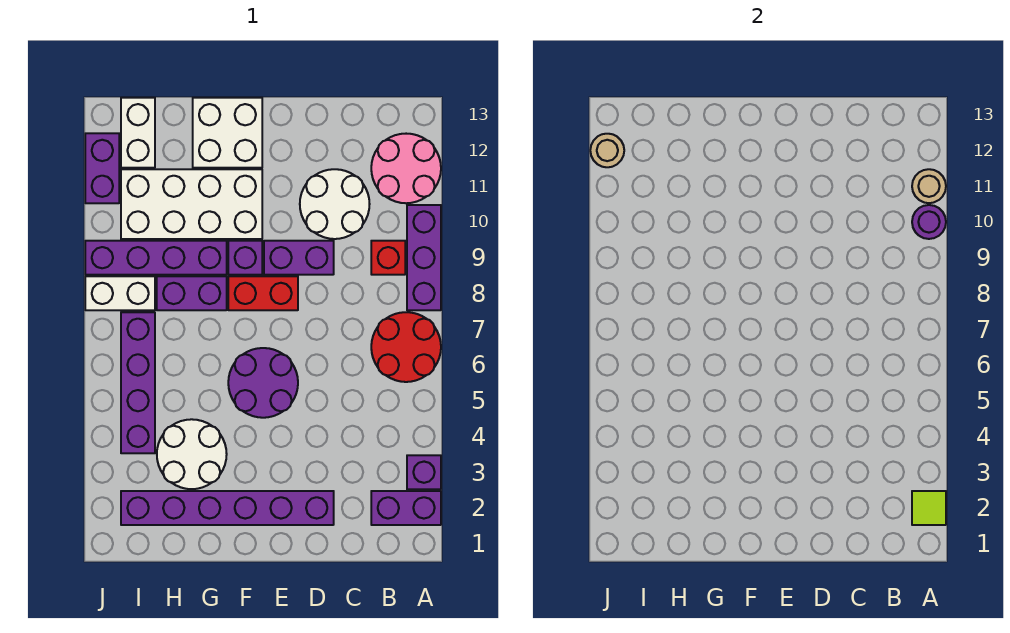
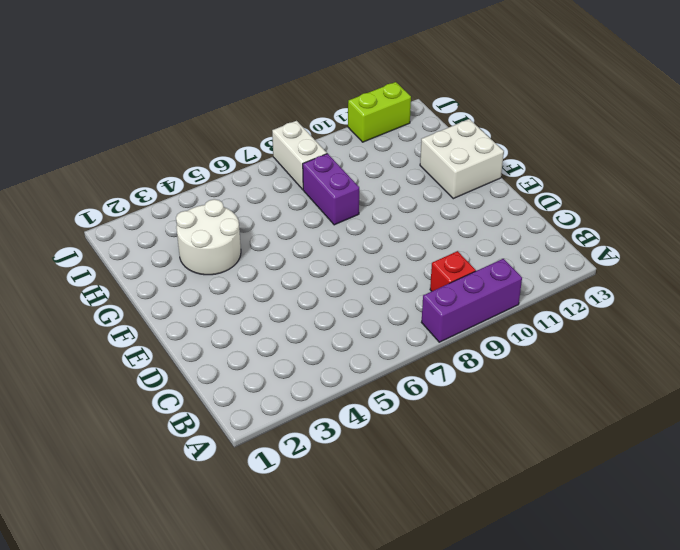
lime brick J11:J12 level 1 -> purple brick J11:J12 level 1
none -> purple brick A2:B2 level 1
none -> purple brick A3 level 1
none -> red round brick A6:B7 level 1

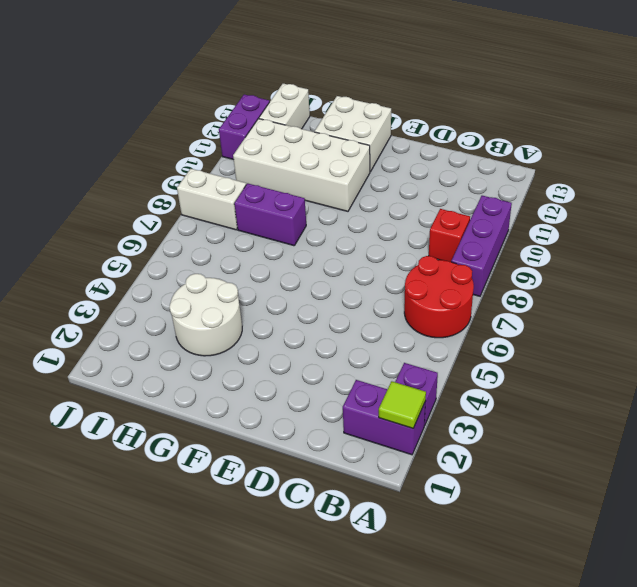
none -> pink round brick A11:B12 level 1
none -> white round brick C10:D11 level 1
none -> purple brick D2:I2 level 1

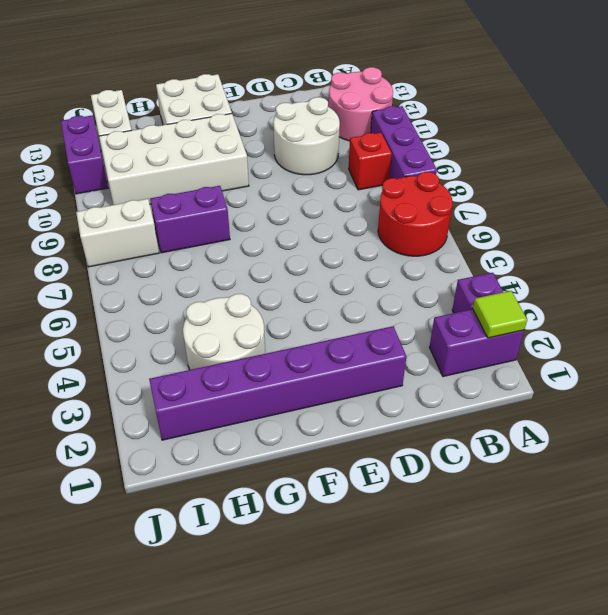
none -> purple brick D9:E9 level 1
none -> purple round brick E5:F6 level 1
none -> red brick E8:F8 level 1

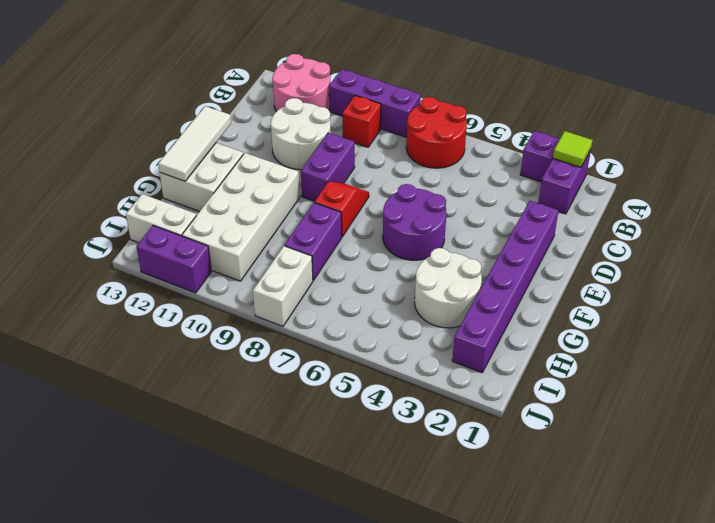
red slope E8:F8 level 1 top F -> red brick E8:F8 level 1
white tile E13:G13 level 2 -> none
none -> purple brick F9 level 1
none -> purple brick G9:J9 level 1
none -> purple brick I4:I7 level 1

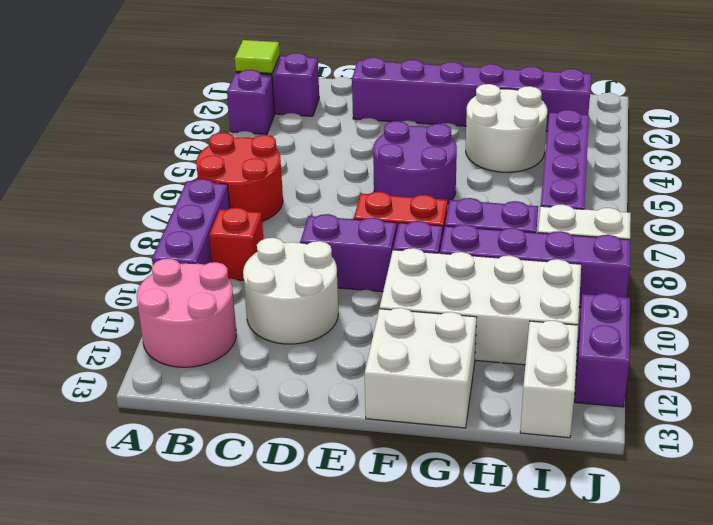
none -> purple round brick A10 level 2
none -> tan round brick A11 level 2
none -> tan round brick J12 level 2

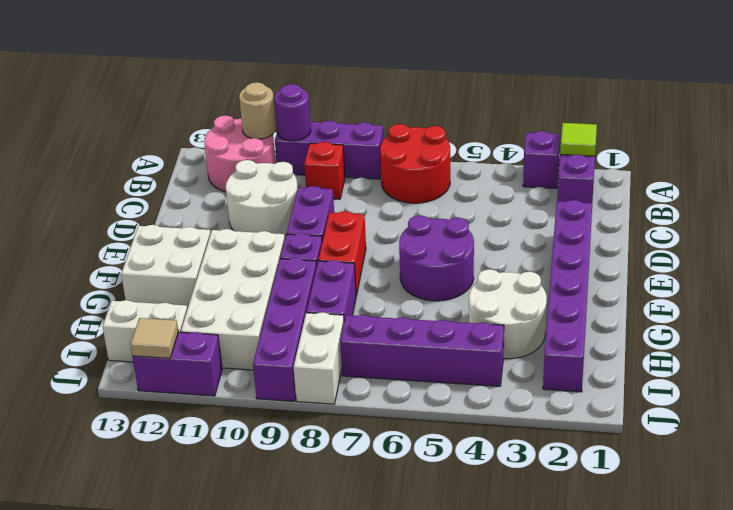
tan tile J12 level 2 -> tan round brick J12 level 2

